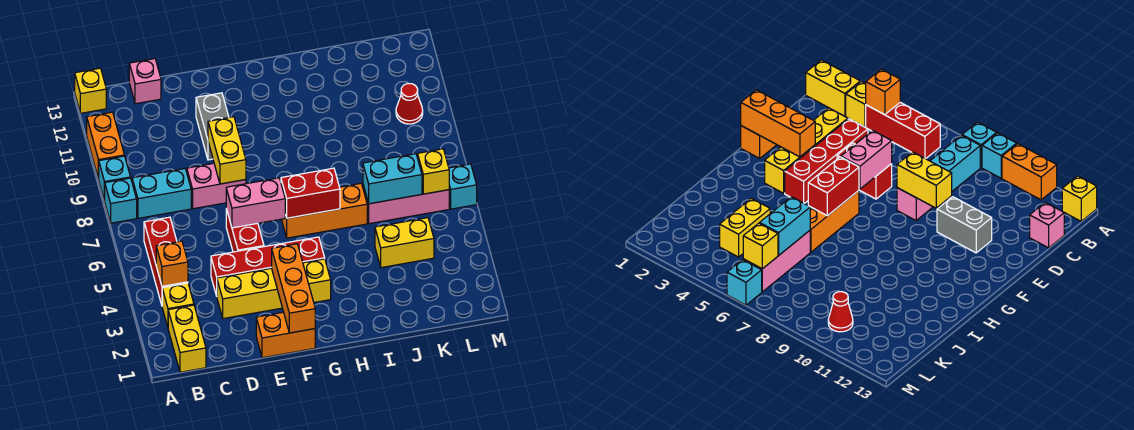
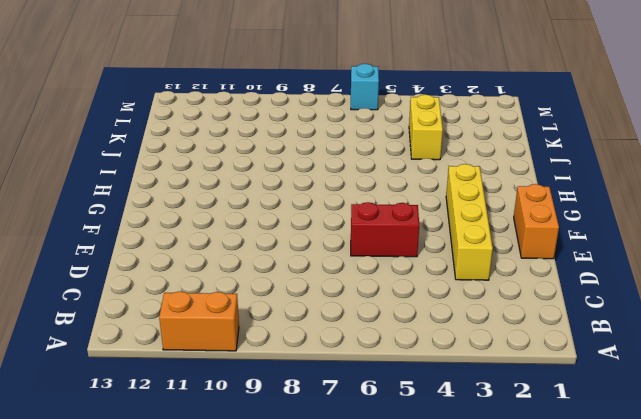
none -> cyan brick A8 level 1
none -> cyan brick A9 level 1
none -> yellow brick A13 level 1

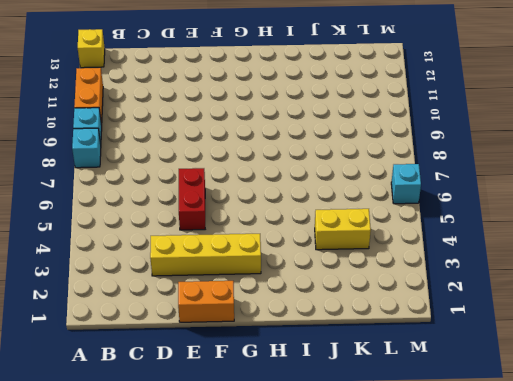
none -> yellow brick B1:B2 level 1
none -> yellow brick B3 level 1
none -> red brick B4:B6 level 1

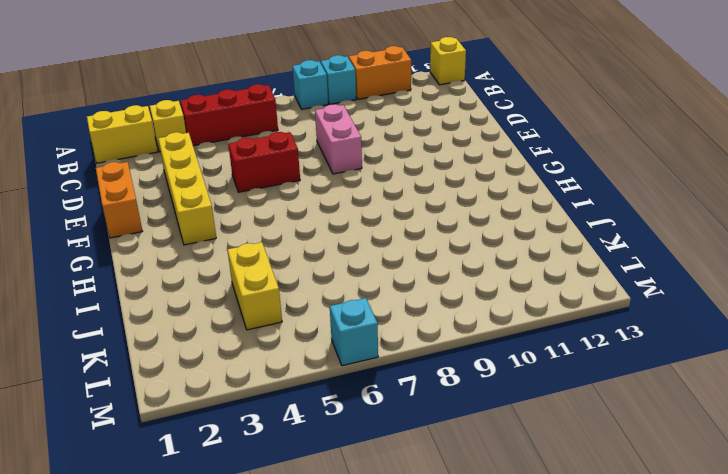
none -> cyan brick B8:C8 level 1
none -> pink brick C13 level 1
none -> red brick D4:G4 level 1

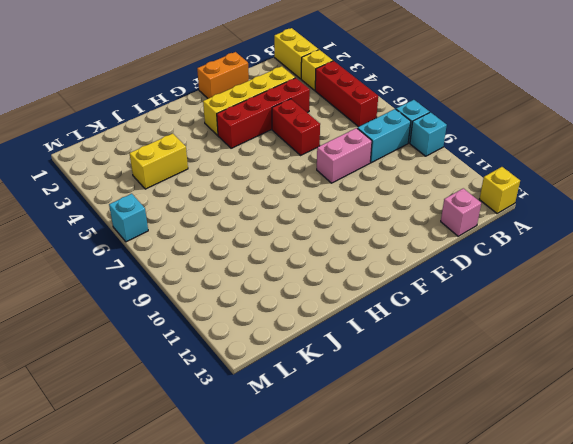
none -> orange brick A10:A11 level 1
none -> grey brick E10:E11 level 1
none -> orange brick G6:I6 level 1

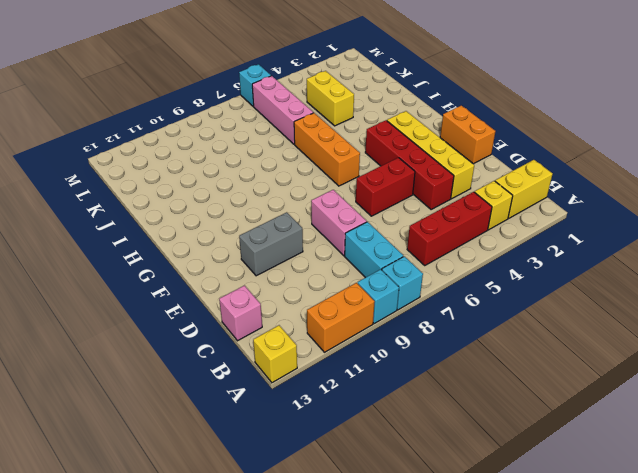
none -> red cone L10 level 1
none -> orange brick B4 level 2
none -> pink brick E6:F6 level 2

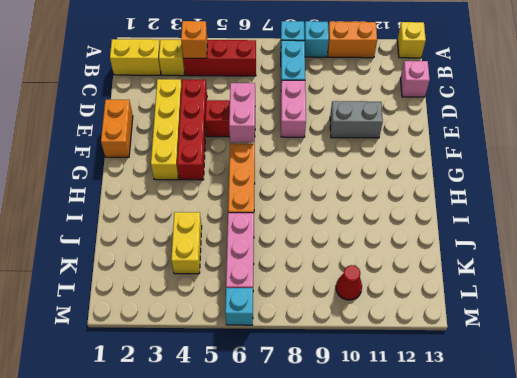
none -> yellow brick E8:E9 level 2
none -> orange brick F1:F3 level 2
none -> red brick G6:H6 level 2

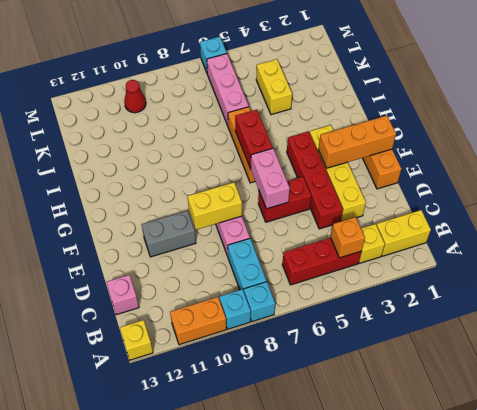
none -> cyan brick J6:K6 level 2
none -> yellow brick L6 level 2

